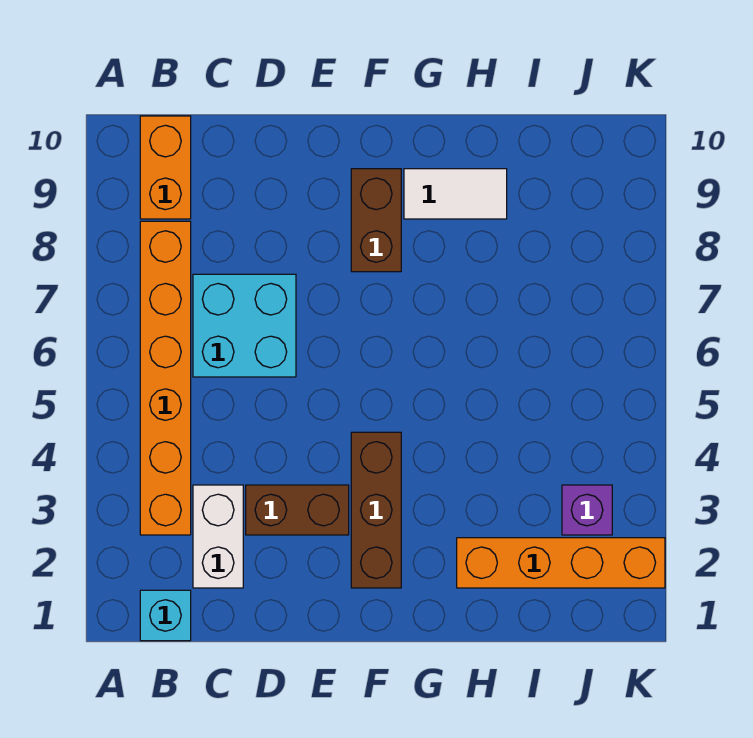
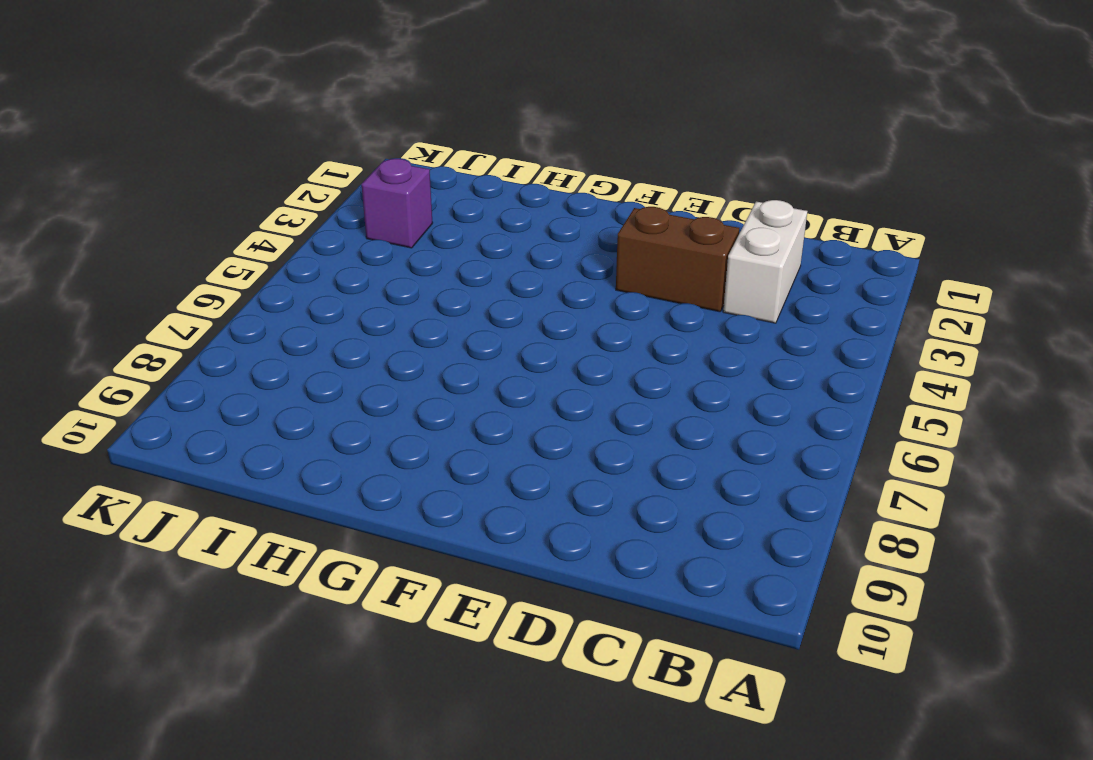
none -> cyan brick B1 level 1
none -> orange brick B3:B8 level 1

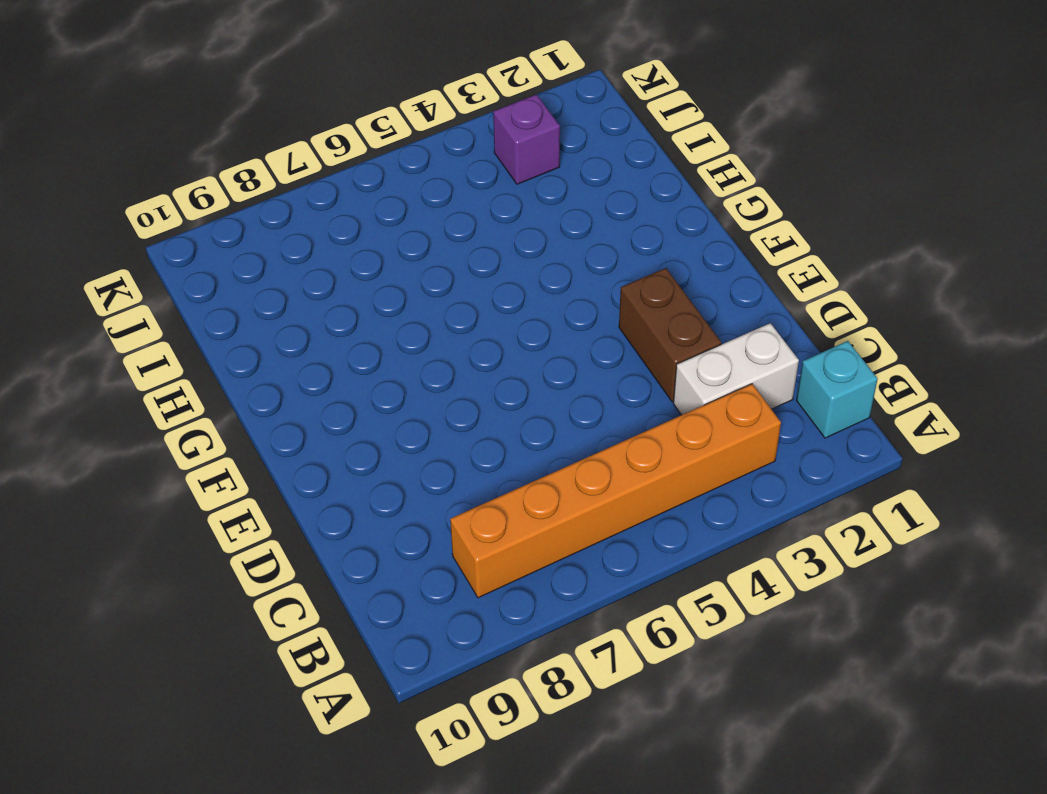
none -> orange brick B9:B10 level 1
none -> cyan brick C6:D7 level 1

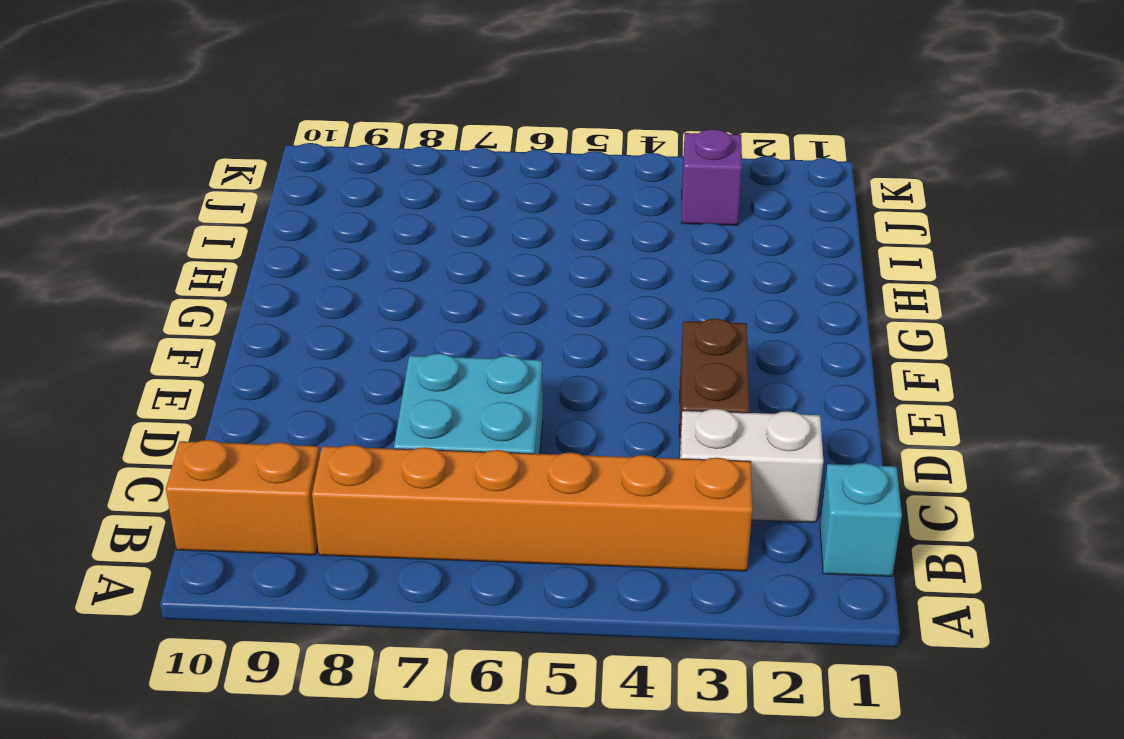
none -> brown brick F2:F4 level 1
none -> brown brick F8:F9 level 1

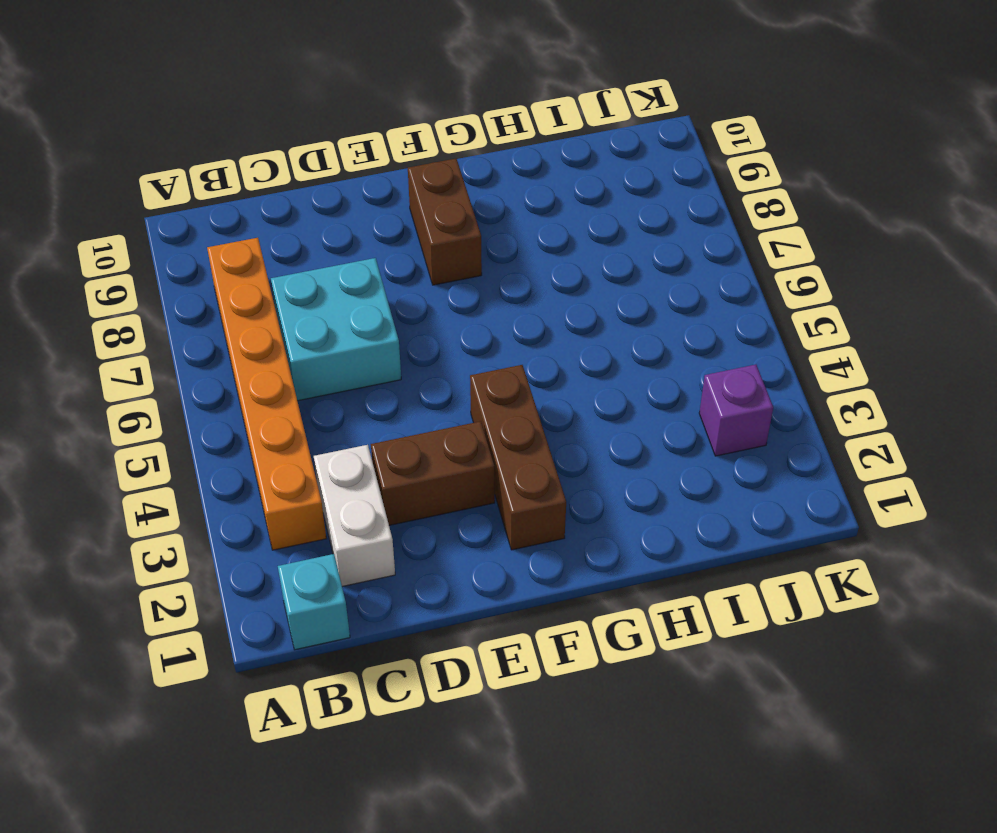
none -> orange brick B9:B10 level 1
none -> white tile G9:H9 level 1

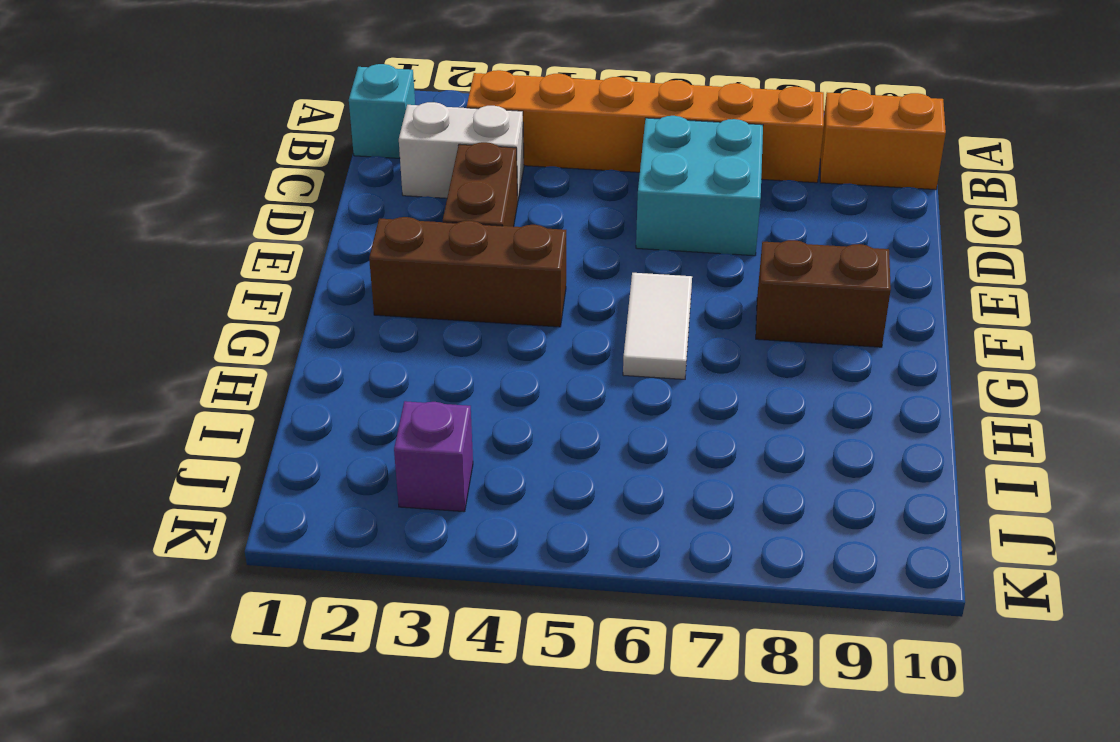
white tile F6:G6 level 1 -> white tile G9:H9 level 1
none -> orange brick H2:K2 level 1

